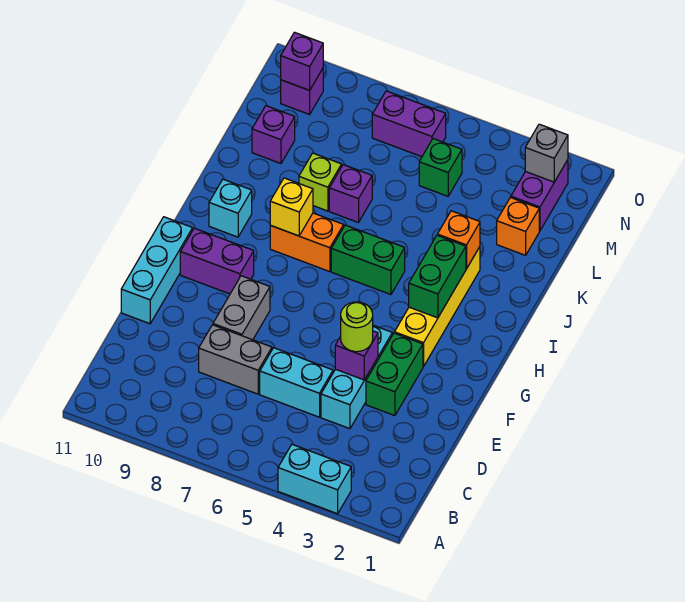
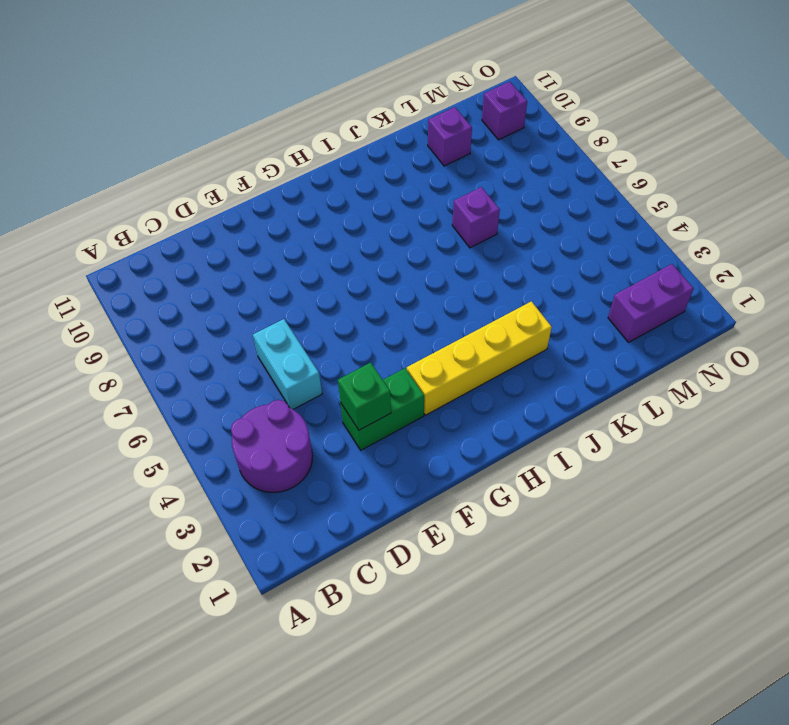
purple round brick B3:C4 level 1 -> none
green brick E3 level 2 -> green brick M5 level 1
none -> cyan brick A3:A4 level 1
none -> cyan brick D4:F4 level 1
none -> grey brick D7:D8 level 1

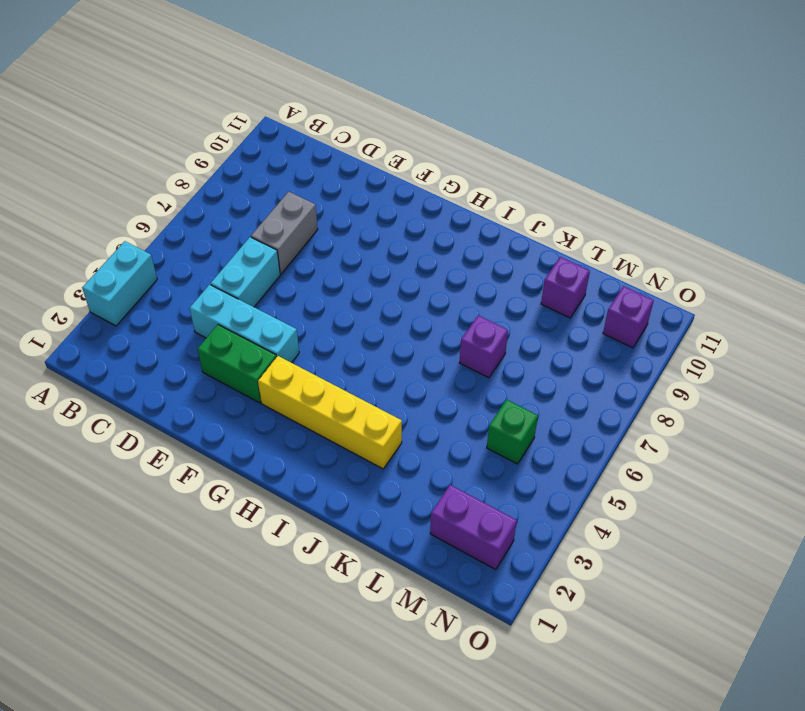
none -> grey brick E8:F8 level 1
none -> cyan brick E11:G11 level 1
none -> purple brick G9:G10 level 1

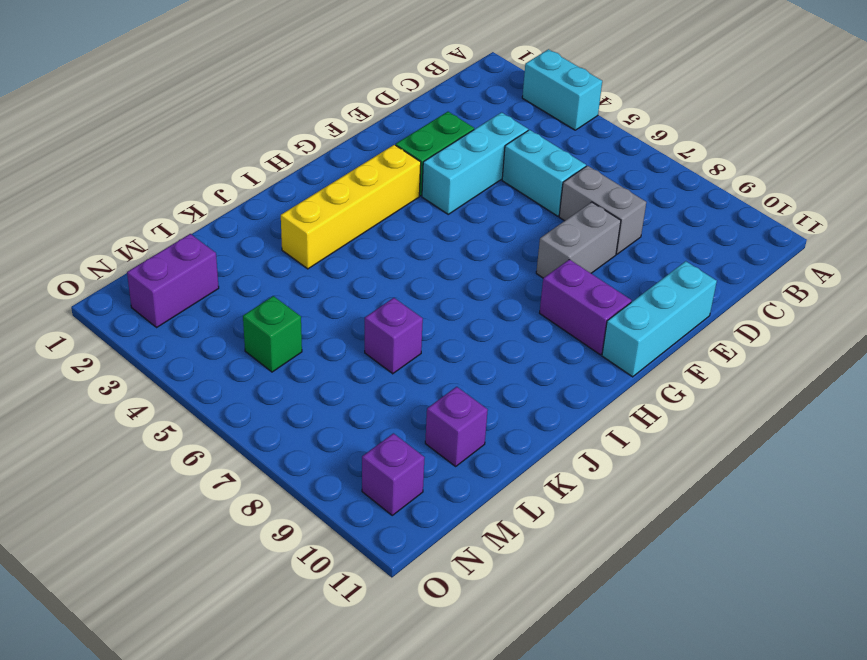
none -> green brick I5:I6 level 1
none -> orange brick I7:I8 level 1
none -> cyan brick I10 level 1

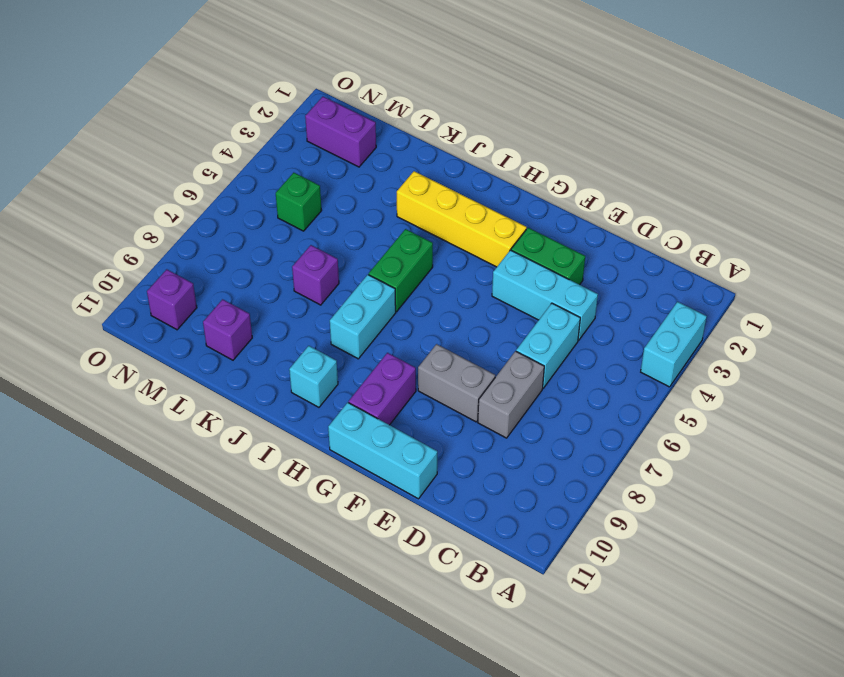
cyan brick I7:I8 level 1 -> orange brick I7:I8 level 1
none -> lime brick K8 level 1
none -> orange brick L2 level 1
none -> purple brick N6:N7 level 1

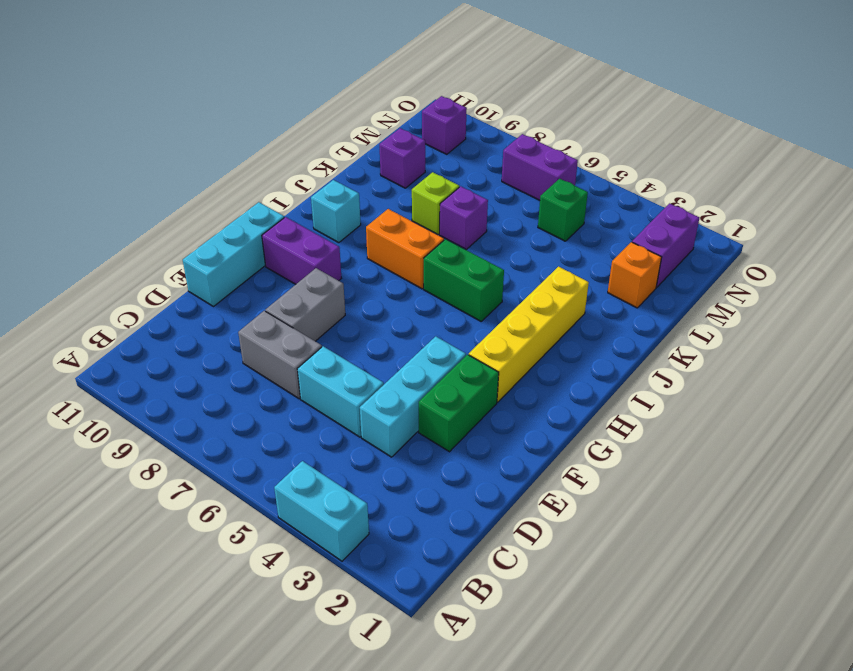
none -> purple brick E4 level 2
none -> green brick H3:I3 level 2
none -> yellow brick I8 level 2

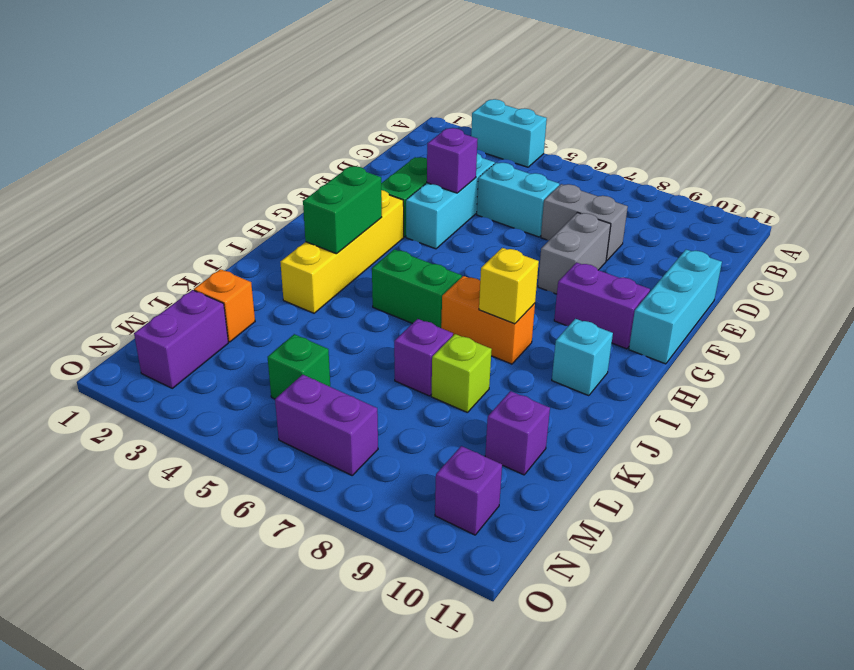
none -> orange brick J3 level 2
none -> grey brick N2 level 2
none -> purple brick N10 level 2

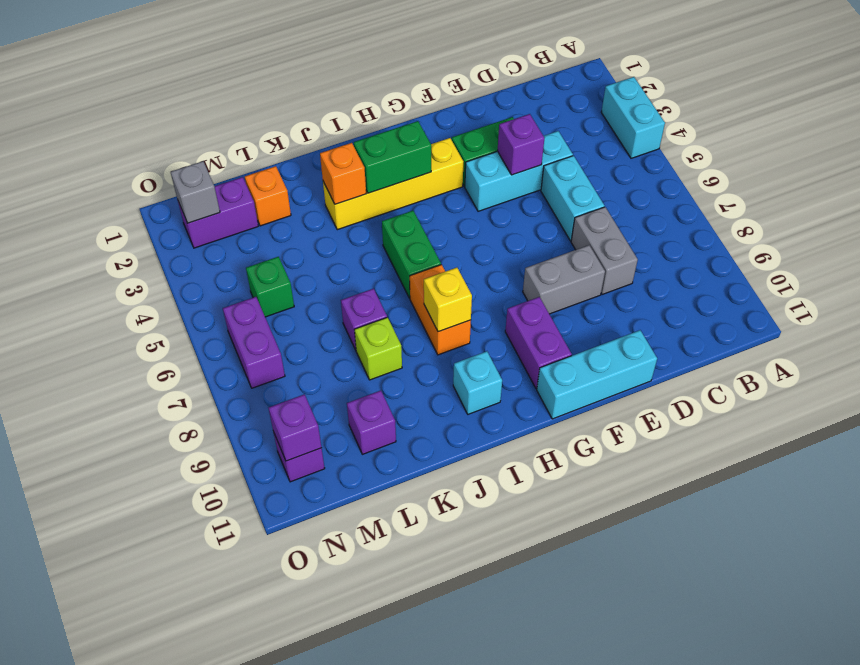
none -> lime round brick E4 level 3

